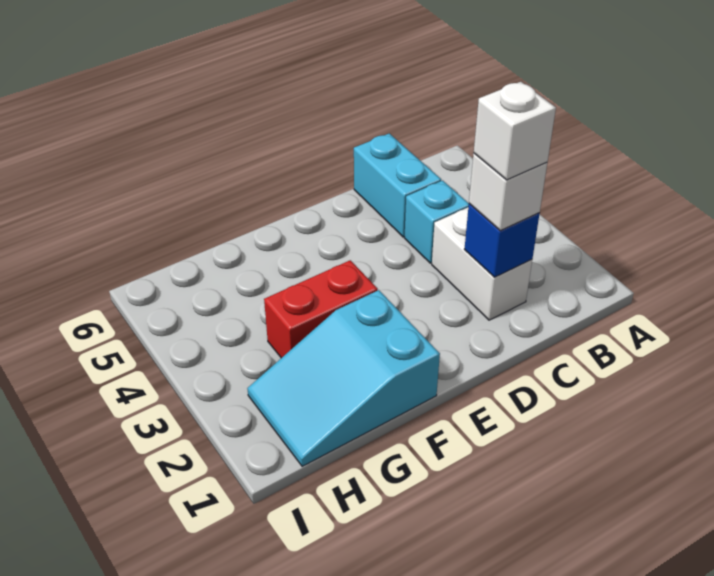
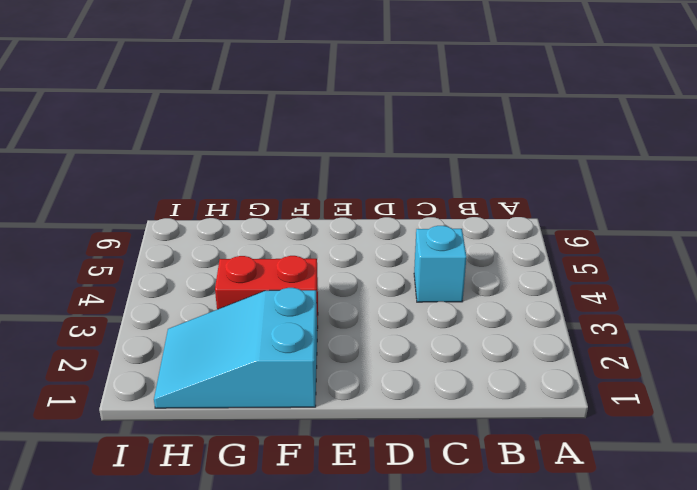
none -> white brick C2:C3 level 1
none -> cyan brick C5:C6 level 1

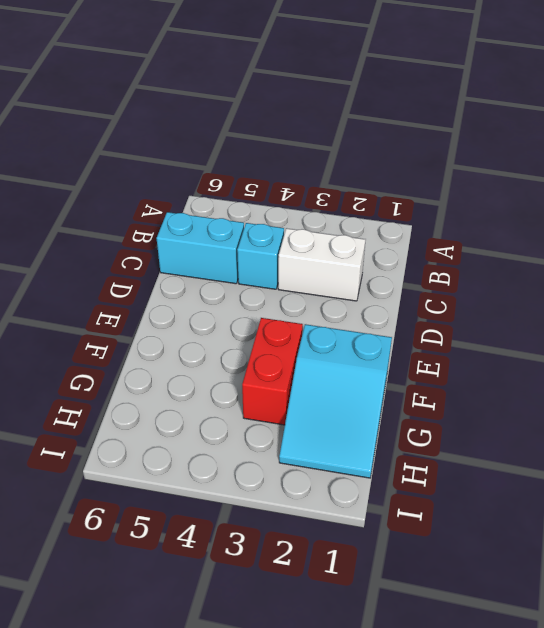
none -> blue brick C2 level 2
none -> white brick C2 level 3

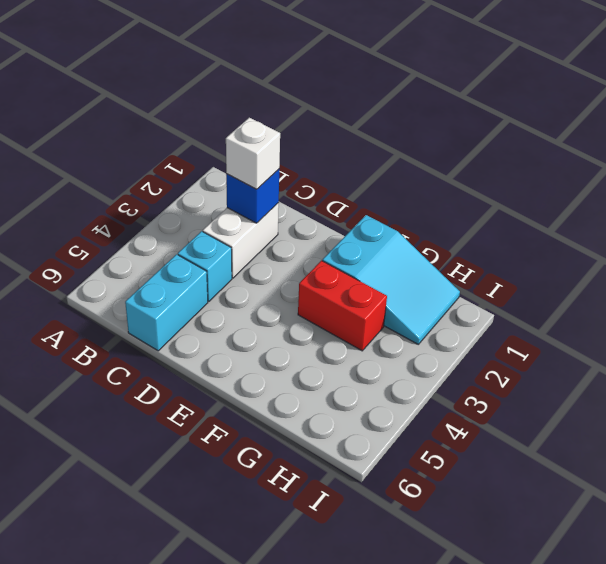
none -> white brick C2 level 4

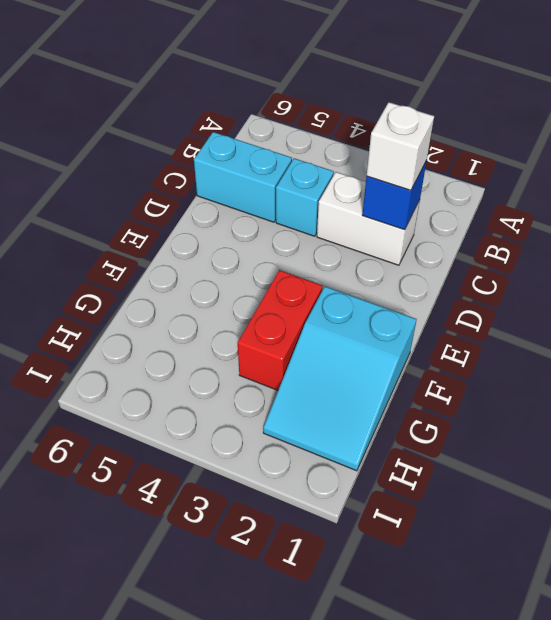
none -> white brick C2 level 4

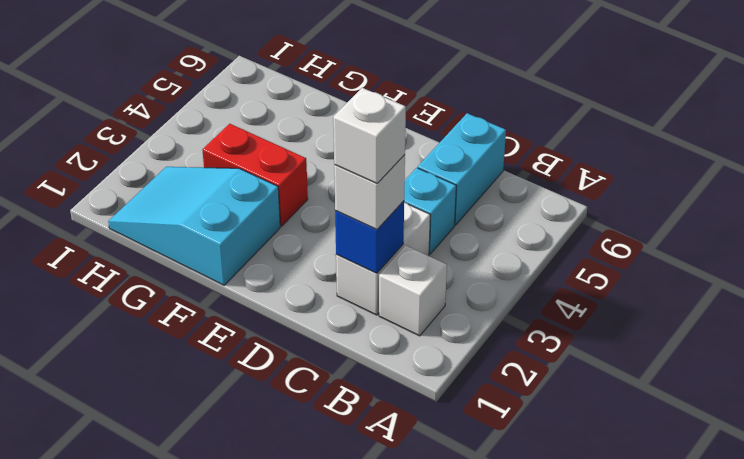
white brick B2 level 1 -> none

